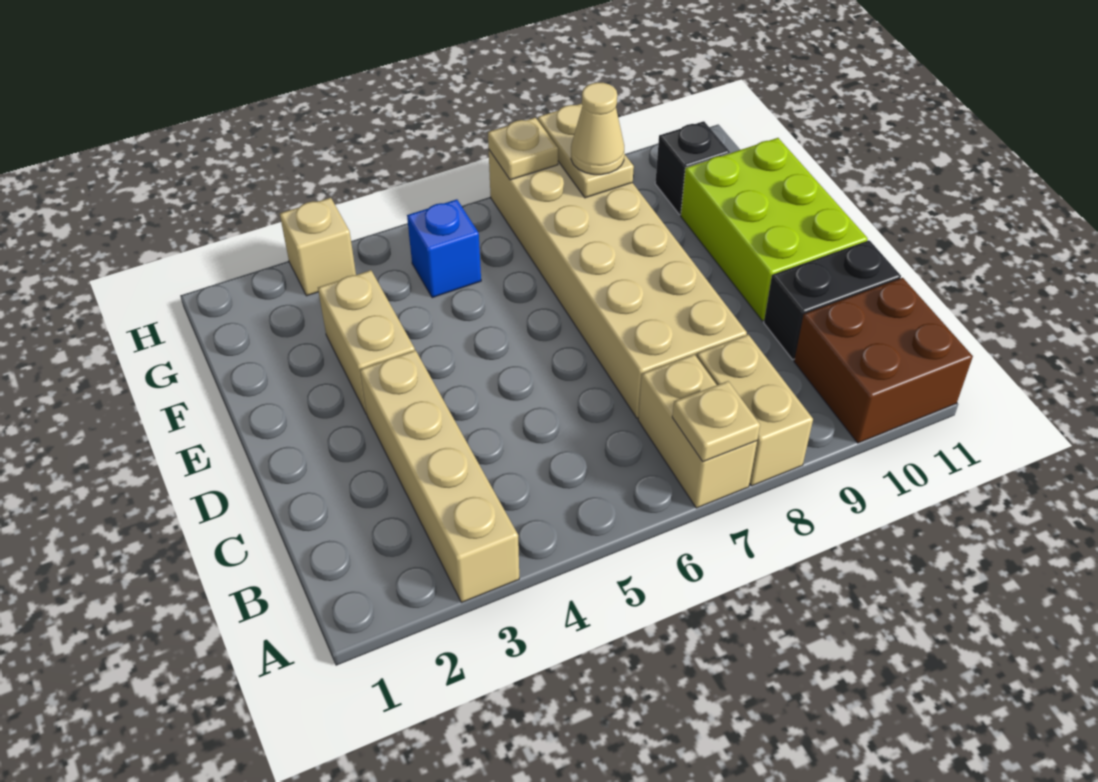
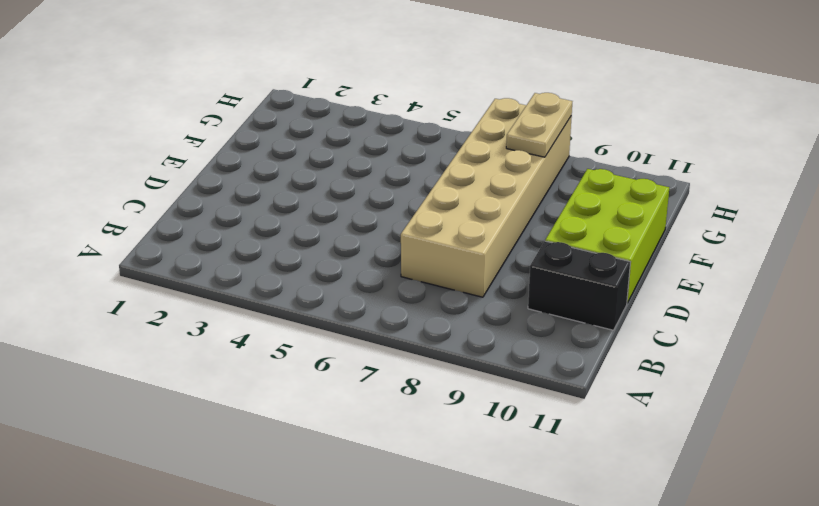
none -> tan brick A3:D3 level 1
none -> tan brick A7:B7 level 1
none -> tan brick A8:B8 level 1

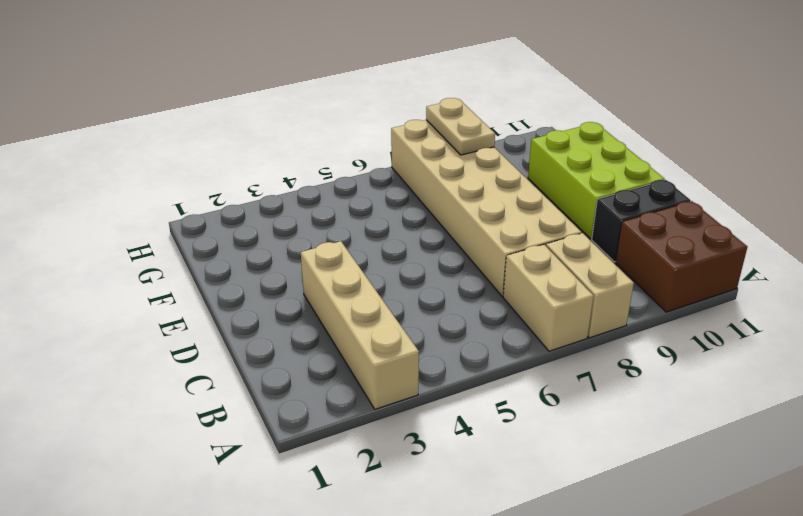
none -> tan brick E3:F3 level 1
none -> blue brick G5 level 1
none -> black brick G10 level 1

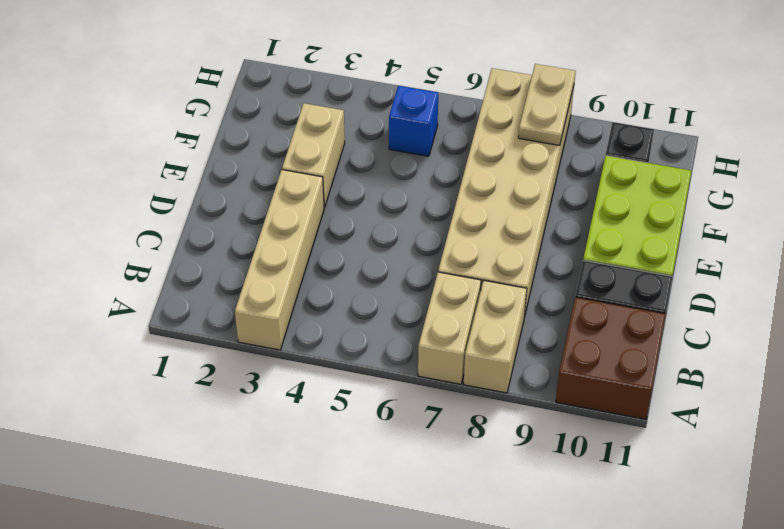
none -> tan brick H3 level 1
none -> tan plate A7 level 2
none -> tan plate H7 level 2

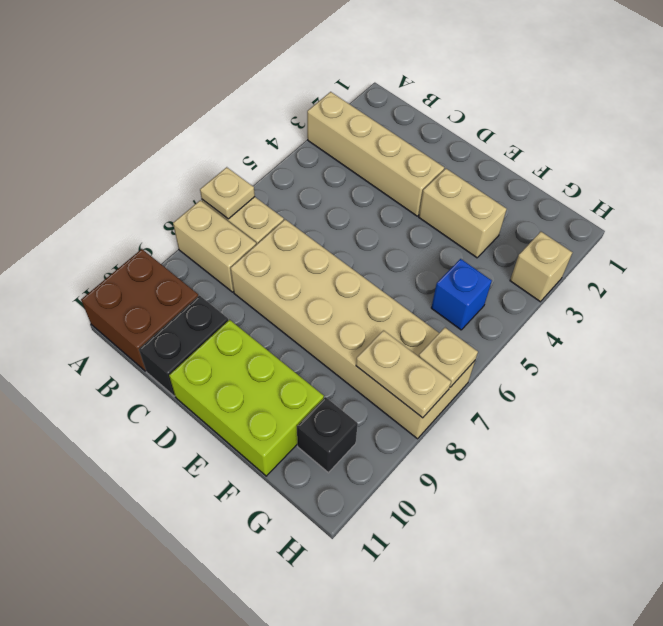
none -> tan cone G8 level 3

